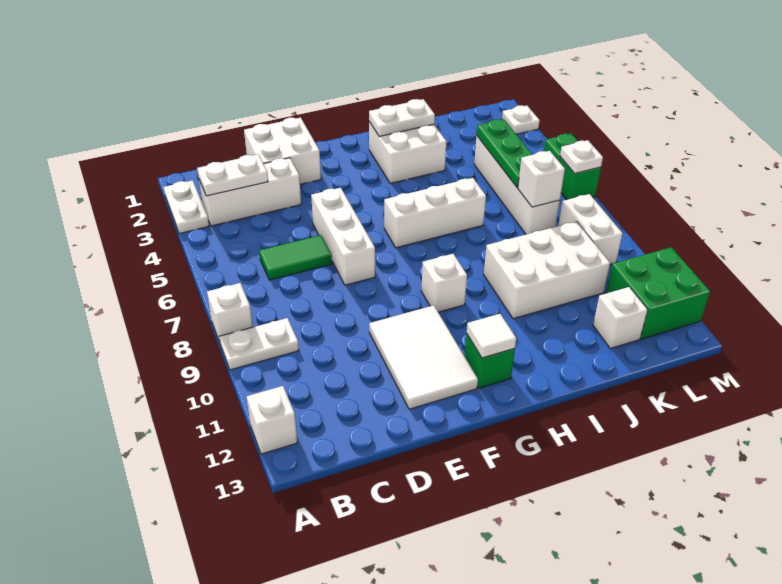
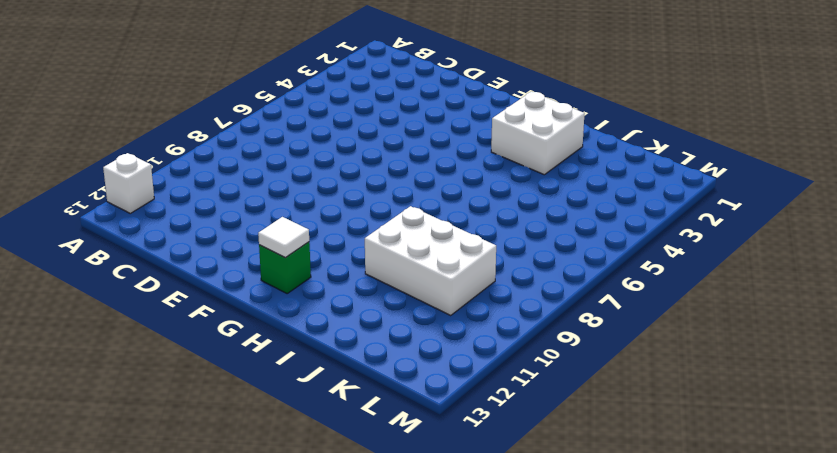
none -> white plate A2:A3 level 1
none -> white brick A8 level 1
none -> white plate A9:B9 level 1

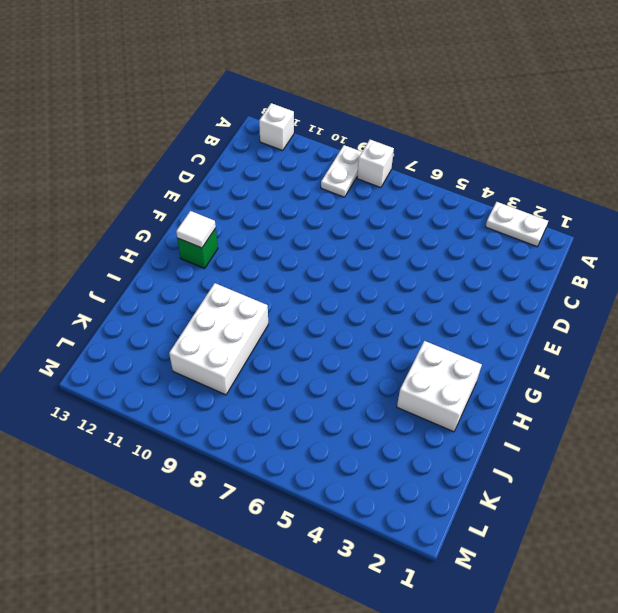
none -> white brick B3:D3 level 1
none -> green tile C6:D6 level 1
none -> white brick D1:E2 level 1

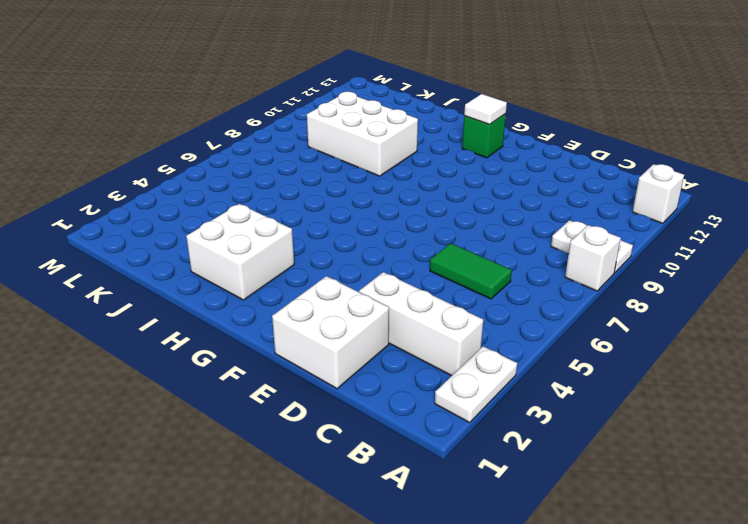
none -> white brick E5:E7 level 1
none -> white tile E10:F12 level 1
none -> white brick G6:I6 level 1

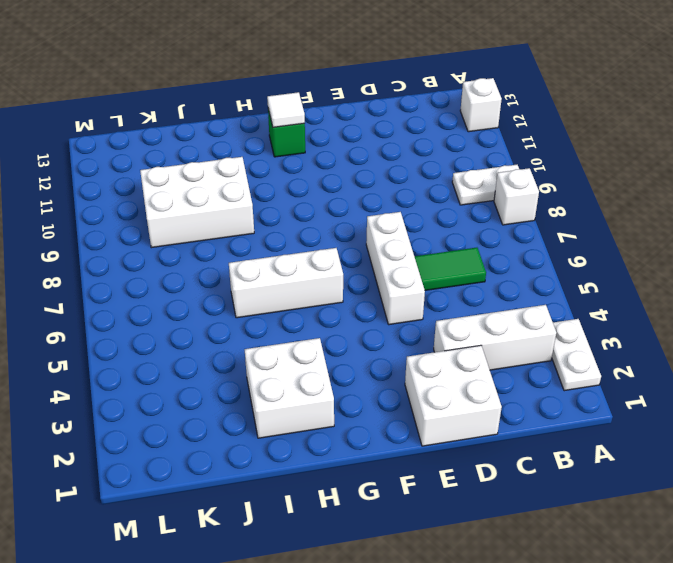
none -> white tile E10:F12 level 1
none -> white brick G9 level 1
none -> white brick K4:K7 level 1

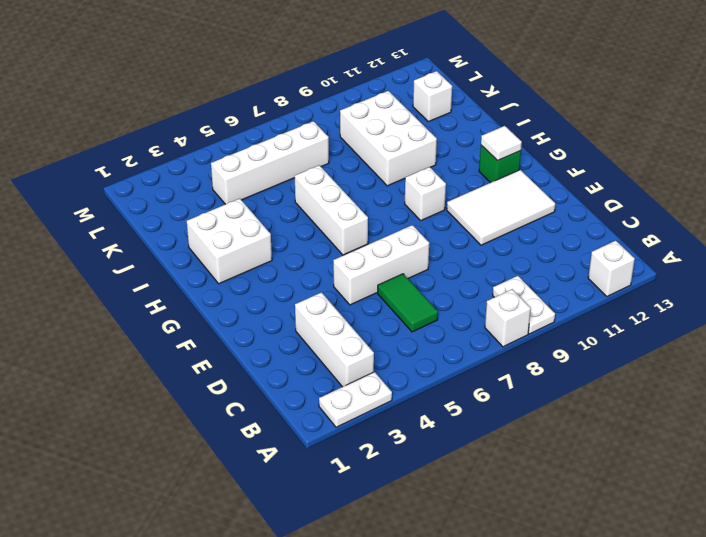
none -> white brick D1:E2 level 1
none -> white brick L8:L9 level 1
none -> green brick L11:M12 level 1

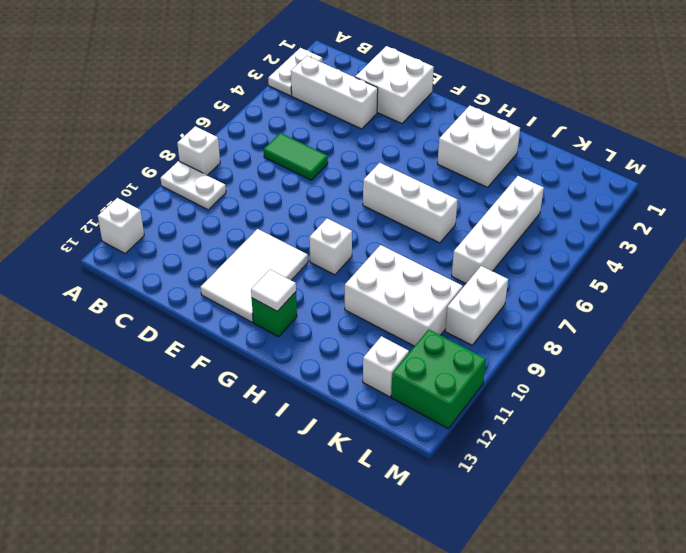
none -> white brick E5:E7 level 1
none -> white plate M2 level 1
none -> green brick M5:M6 level 1

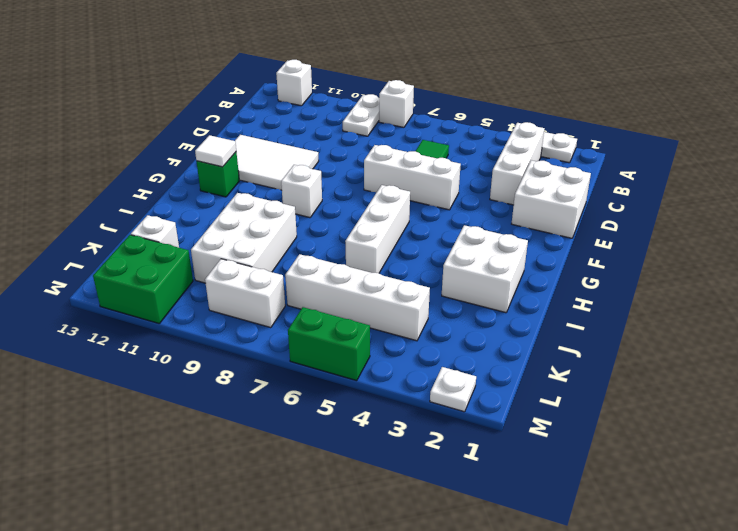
none -> white plate B3:C3 level 2
none -> white plate H2:I2 level 2
none -> green plate K4:K6 level 2

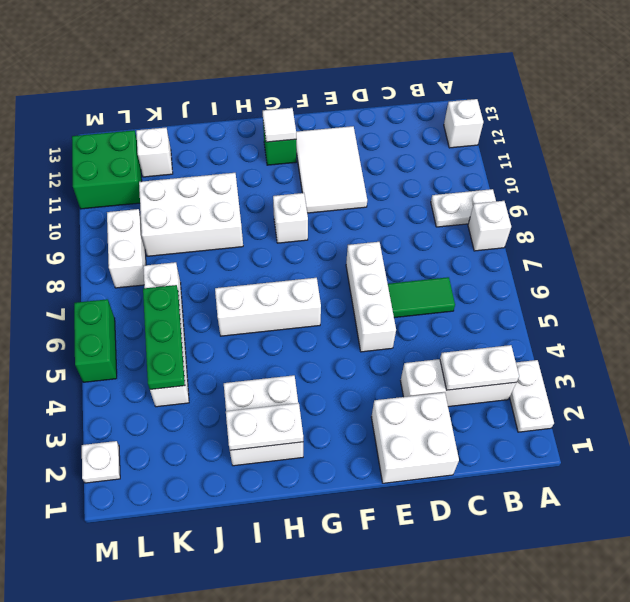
none -> white brick K7 level 2
none -> white plate M6 level 2

